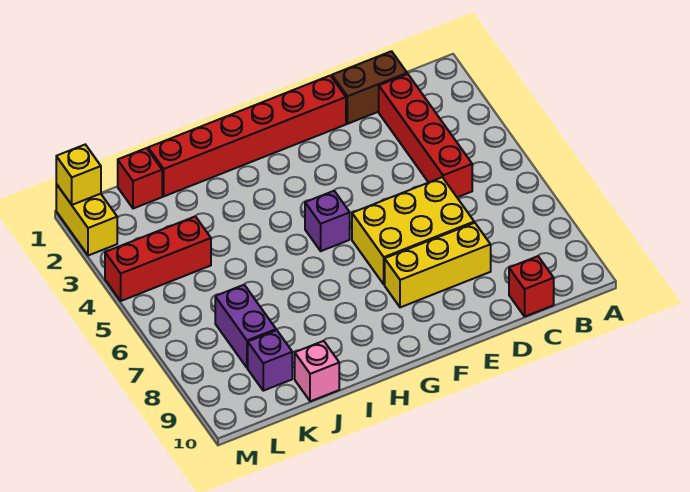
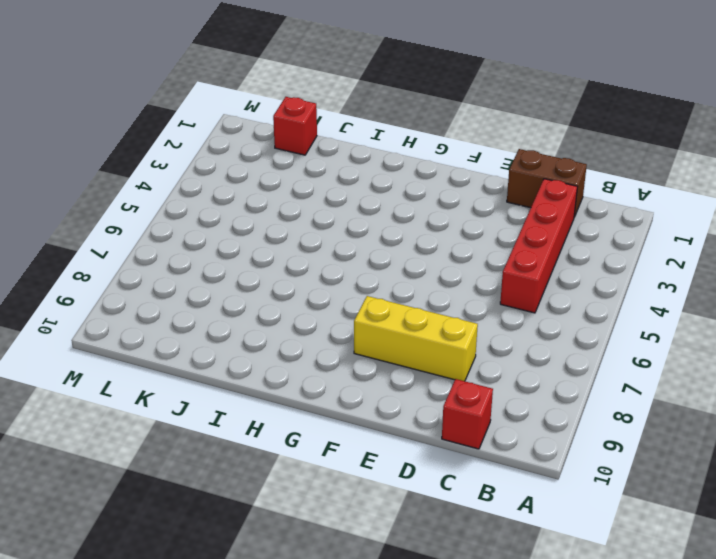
none -> yellow brick D6:F7 level 1
none -> red brick E1:J1 level 1
none -> purple brick G5 level 1

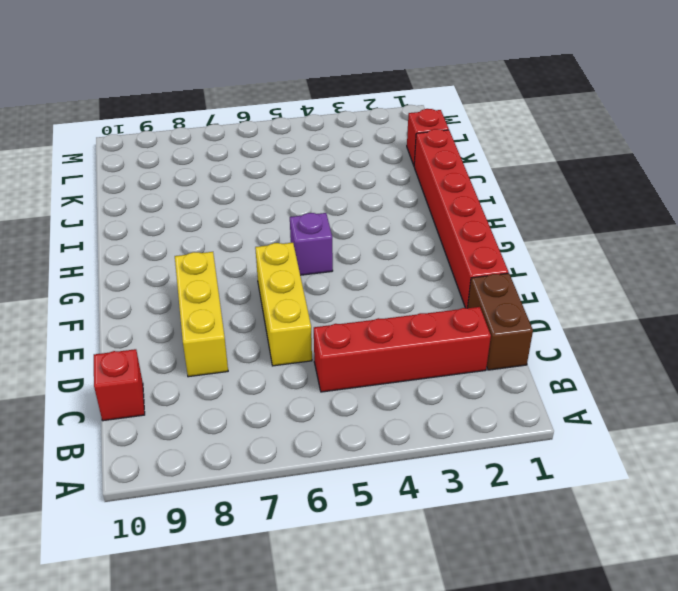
yellow brick D6:F6 level 1 -> yellow brick D6:F7 level 1
none -> pink brick J10 level 1
none -> red brick K4:M4 level 1
none -> purple brick K7:K8 level 1

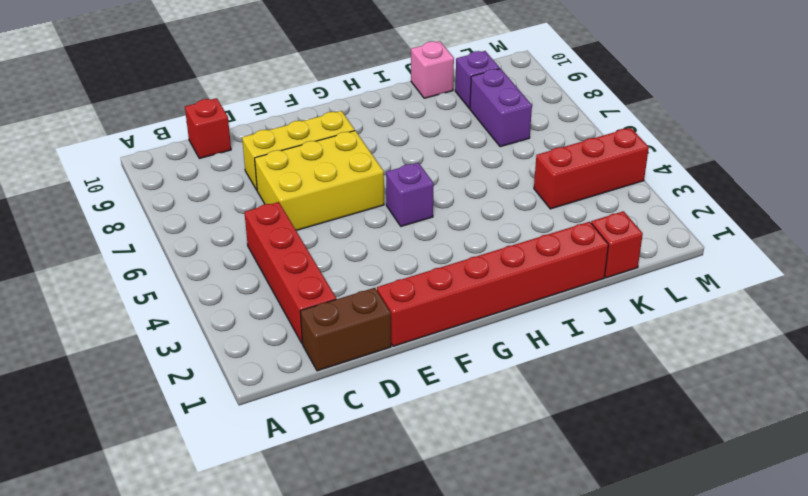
none -> yellow brick M1:M2 level 1
none -> yellow brick M1 level 2

